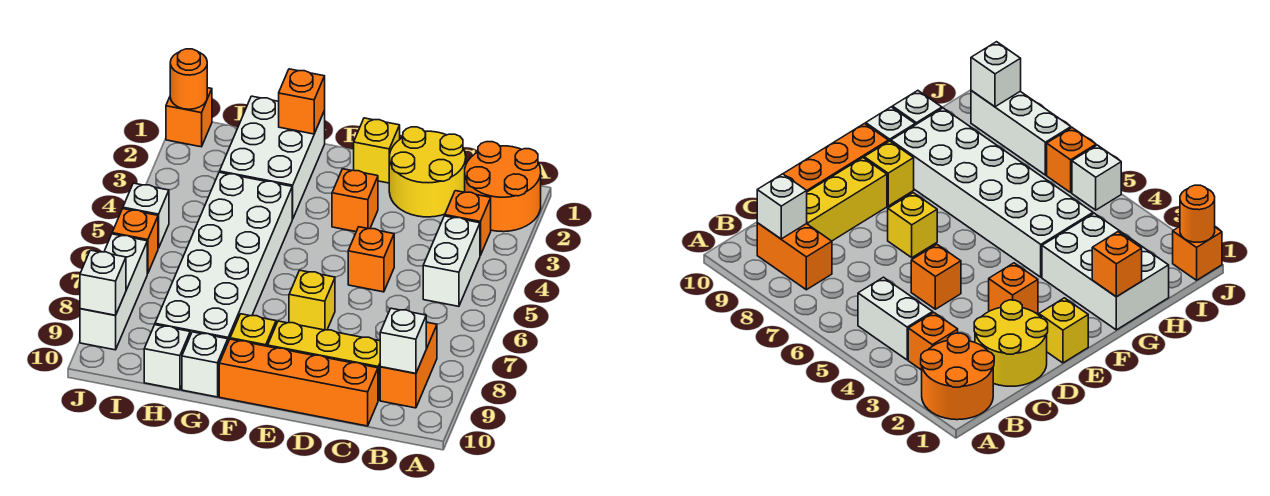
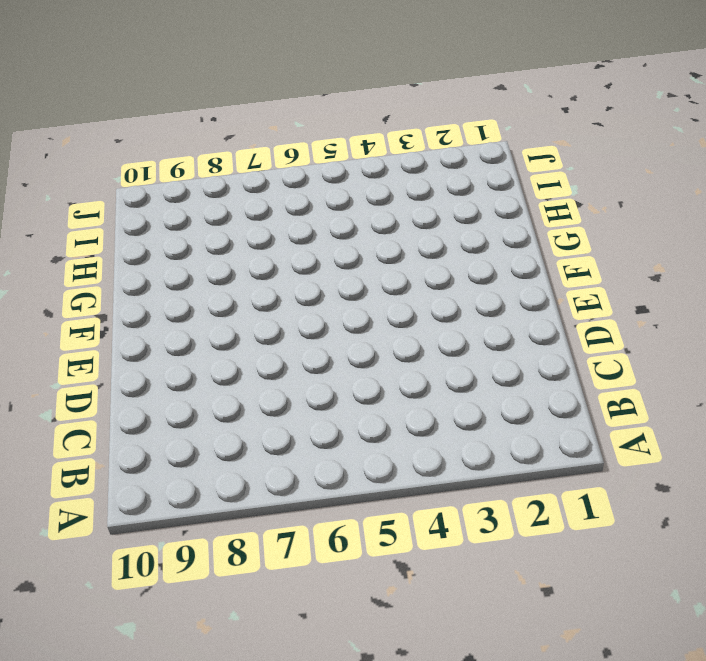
none -> orange round brick A1:B2 level 1
none -> orange brick B3 level 1
none -> white brick B4:B5 level 1

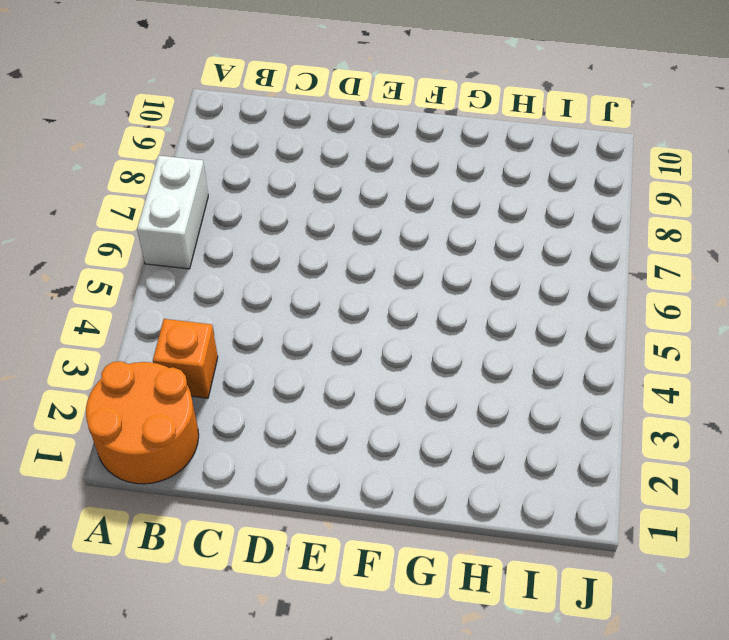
white brick A6:A7 level 1 -> white brick B4:B5 level 1
none -> orange brick B8:B9 level 1
none -> yellow round brick C1:D2 level 1
none -> yellow brick C9:E9 level 1

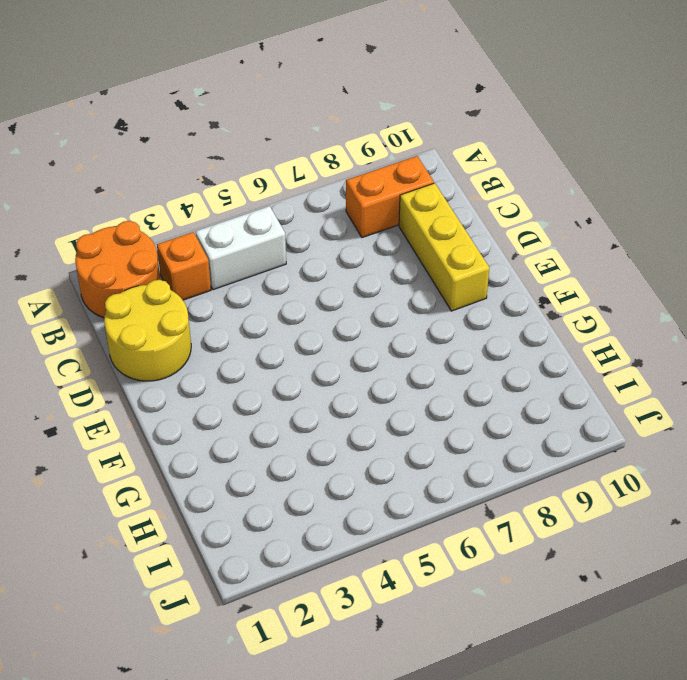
none -> orange brick C10:F10 level 1
none -> orange brick D5 level 1
none -> yellow brick E1 level 1

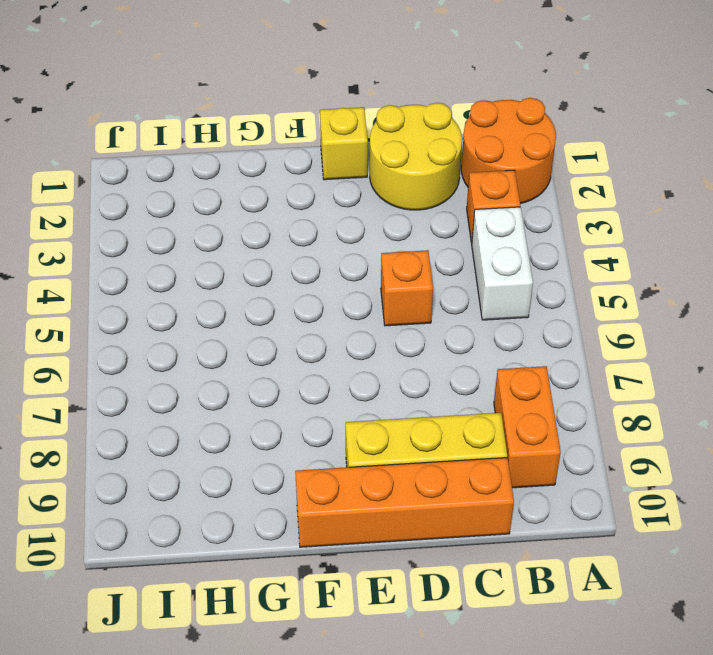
none -> orange brick E3 level 1
none -> yellow brick E7 level 1
none -> yellow brick F9 level 1

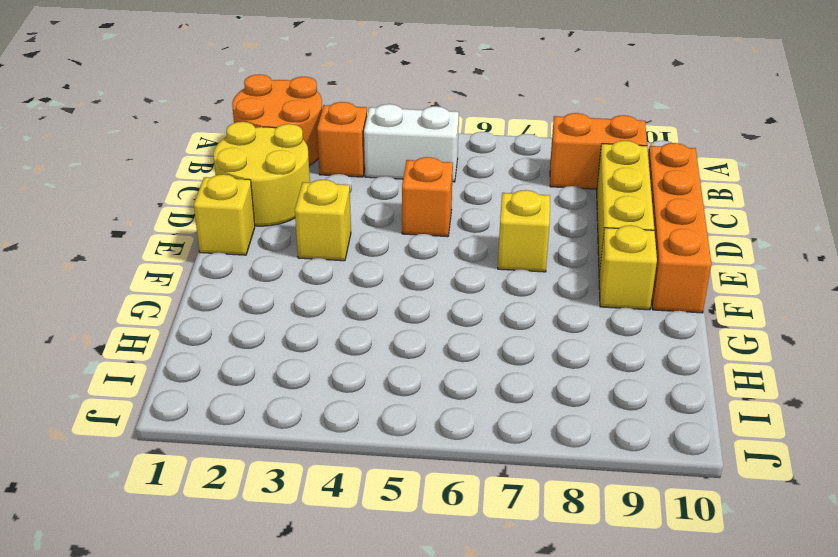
yellow brick E3 level 1 -> orange brick E3 level 1
none -> white brick G1:H3 level 1
none -> white brick G4:H9 level 1
none -> white brick G10 level 1

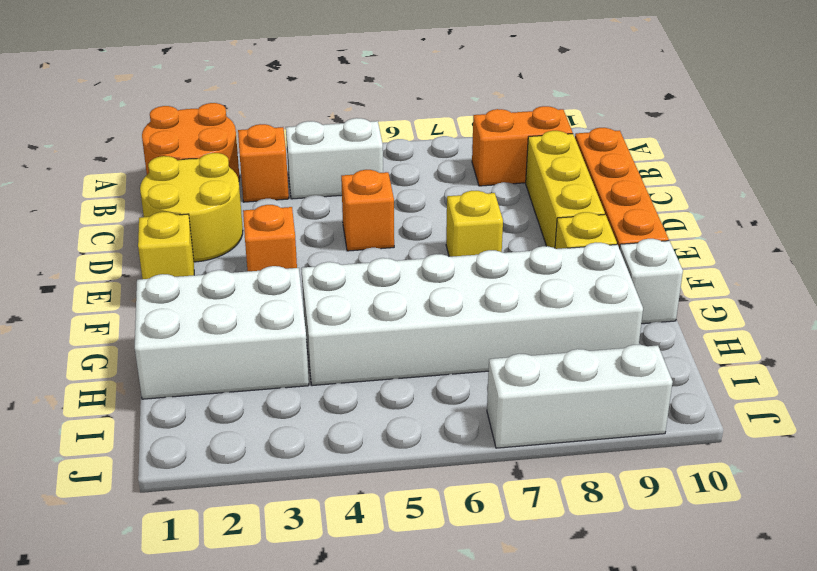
none -> white brick H10 level 1
none -> orange brick J1 level 1
none -> white brick J5 level 1

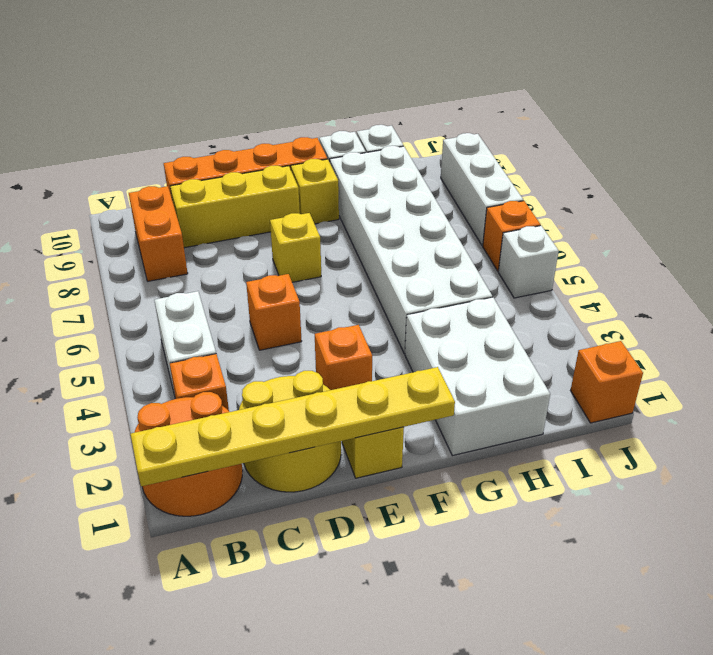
yellow plate A1:F1 level 2 -> none
none -> white brick B9 level 2
none -> orange brick G1 level 2
none -> orange round brick J1 level 2

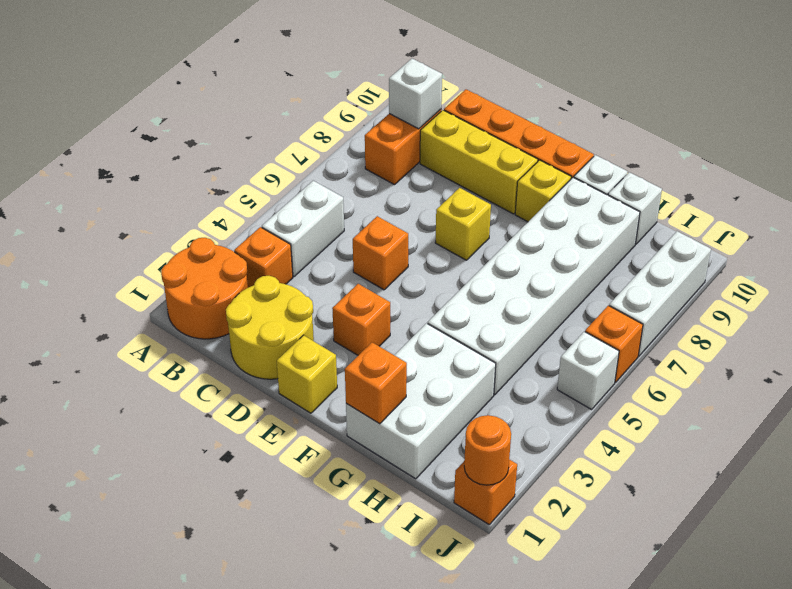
none -> white brick J9 level 2

